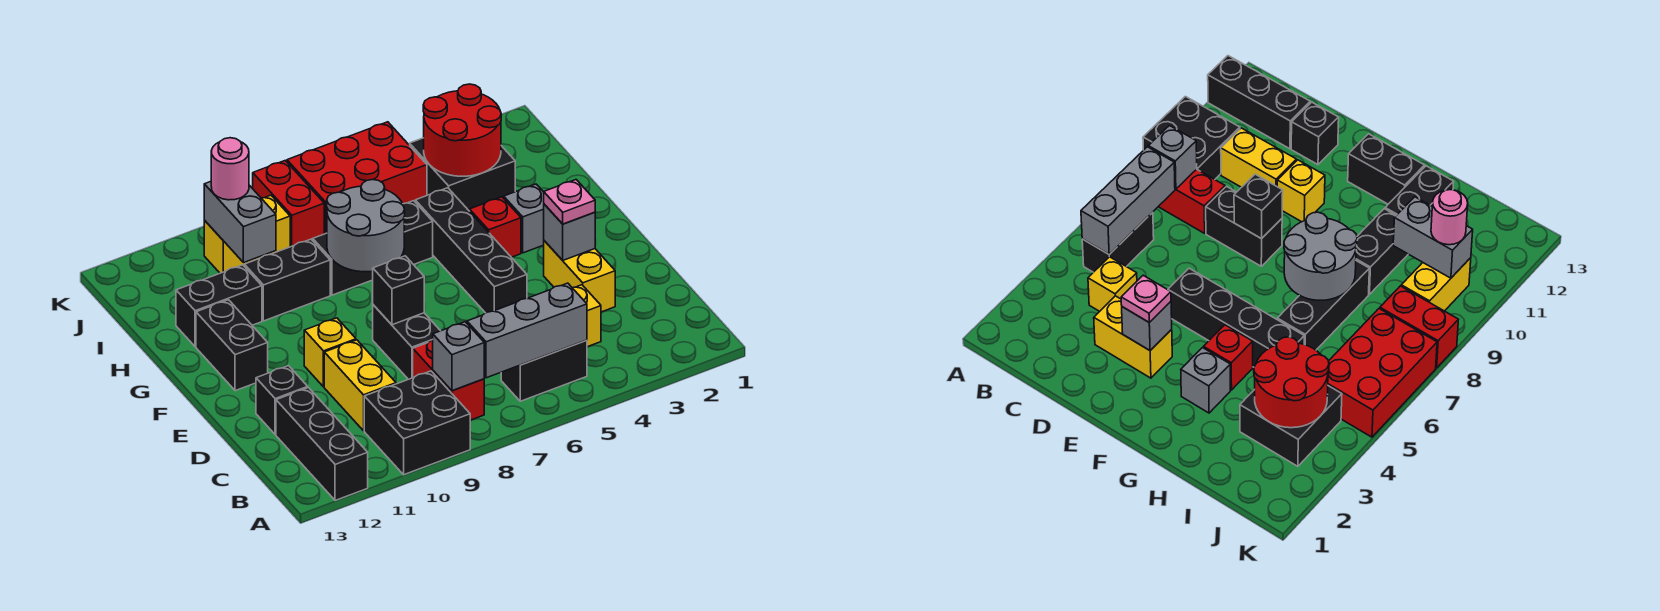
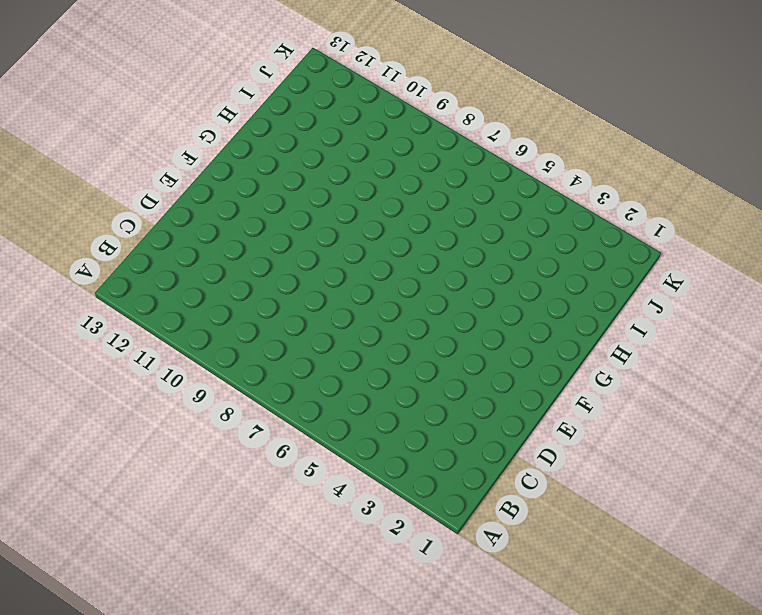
none -> black brick A9:B10 level 1
none -> black brick A12:C12 level 1
none -> black brick B5:B6 level 1
none -> red brick B8:C8 level 1

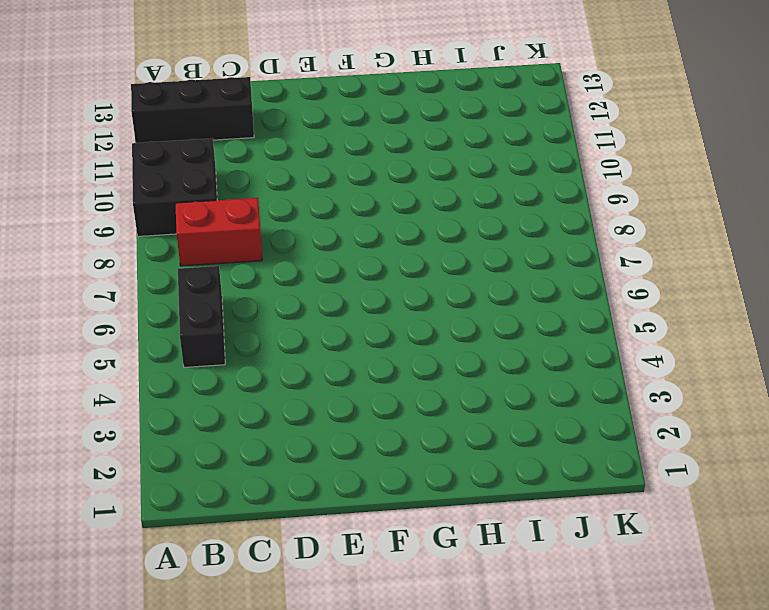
none -> yellow brick C4 level 1
none -> yellow brick C10:D10 level 1
none -> yellow brick D3:E3 level 1
none -> black brick D8:E8 level 1

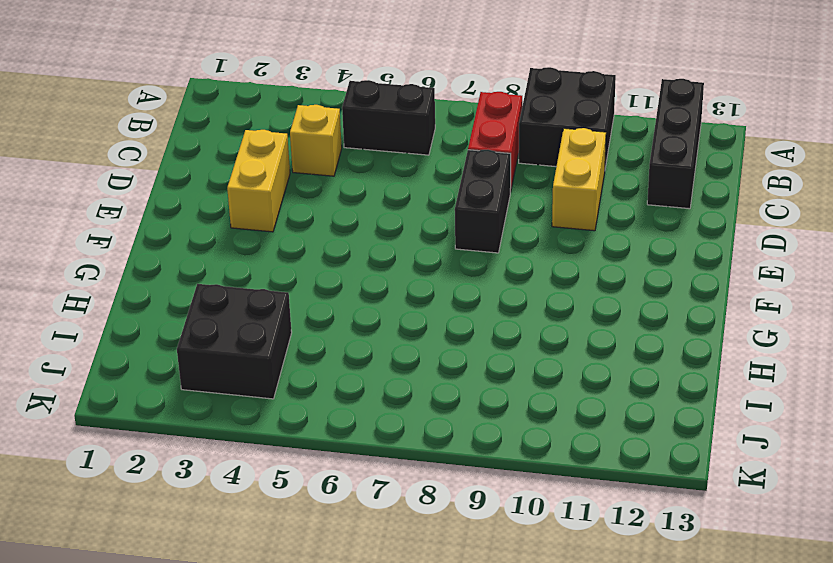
none -> black brick D12 level 1
none -> black brick E5:H5 level 1
none -> yellow brick E10 level 1
none -> black brick F12:G12 level 1

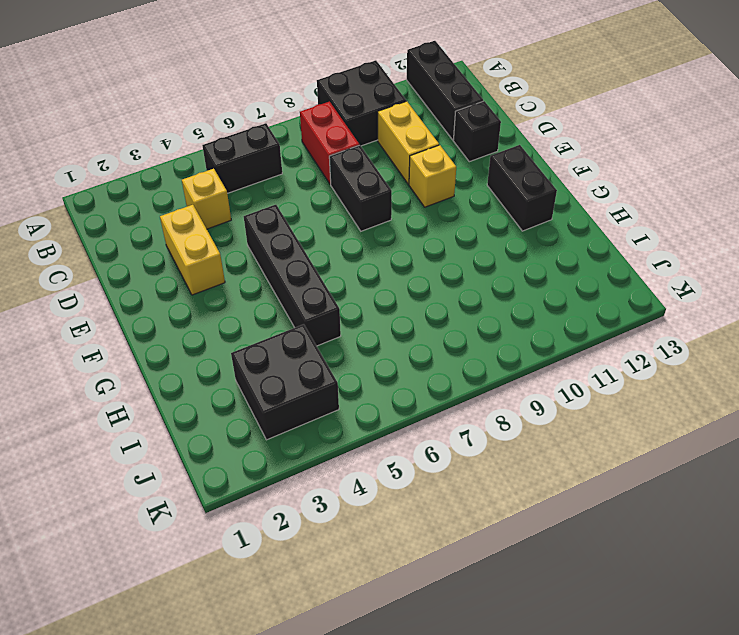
none -> grey brick G3 level 1
none -> red brick G4 level 1
none -> black brick H6:H8 level 1
none -> black brick H9:H10 level 1

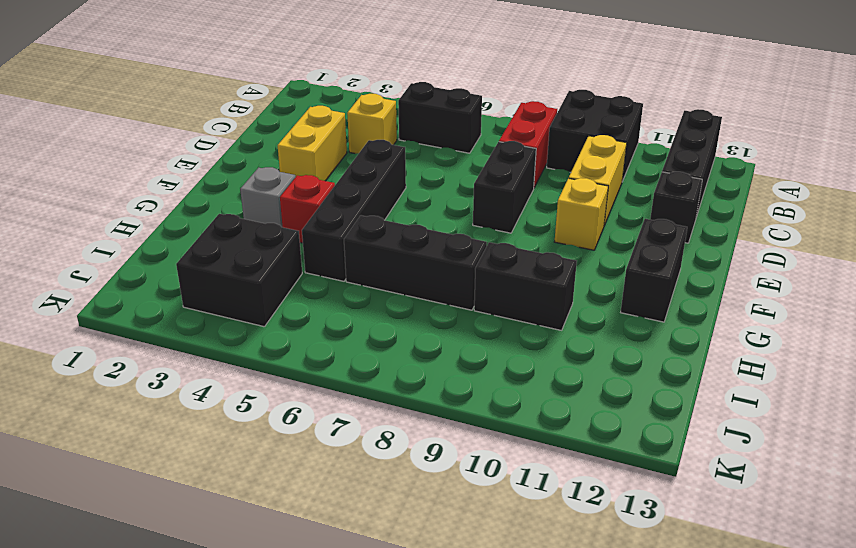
none -> black brick H11:H12 level 1
none -> red brick J5:K7 level 1
none -> red brick J8:K8 level 1
none -> yellow brick J9:J10 level 1

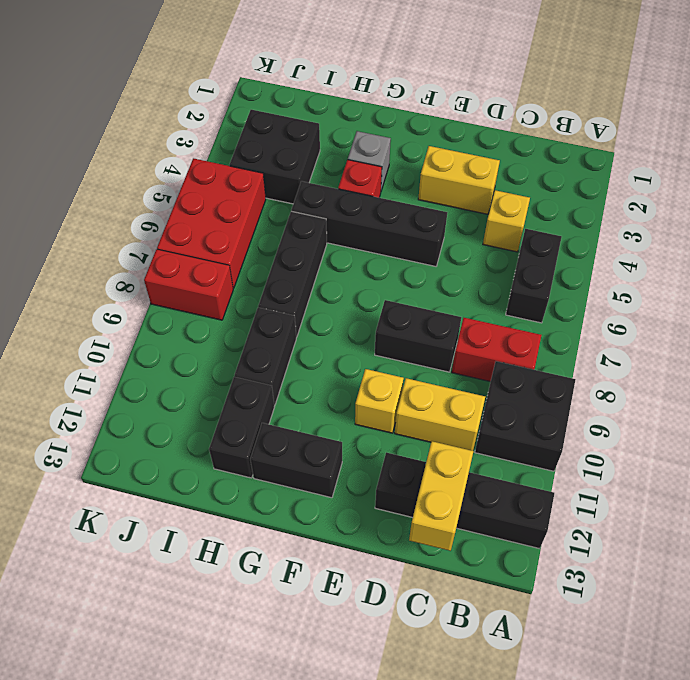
yellow brick C12:C13 level 2 -> yellow brick J9:J10 level 1
none -> grey brick B5:B7 level 2
none -> grey brick B8 level 2
none -> grey brick E3 level 2
none -> black brick E8 level 2

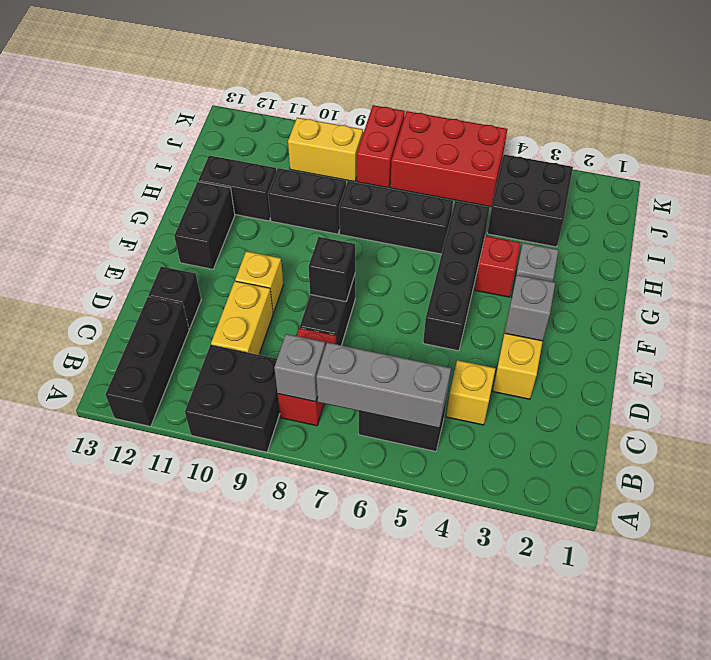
none -> grey round brick G7:H8 level 2
none -> red round brick I3:J4 level 2
none -> grey brick I10:J10 level 2
none -> pink plate E3 level 3

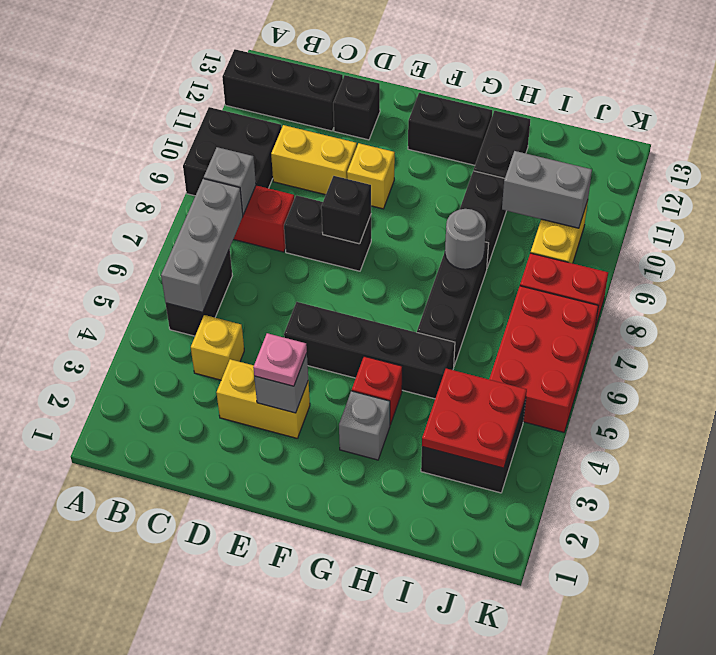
grey round brick H8 level 2 -> grey round brick G7:H8 level 2
red plate I3:J4 level 2 -> red round brick I3:J4 level 2
none -> pink round brick J10 level 3

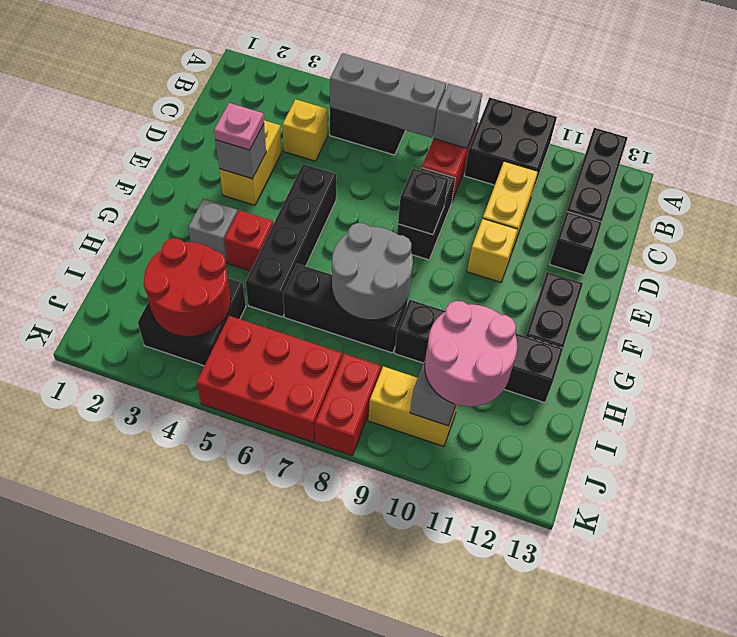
pink round brick I10:J11 level 3 -> pink round brick J10 level 3

